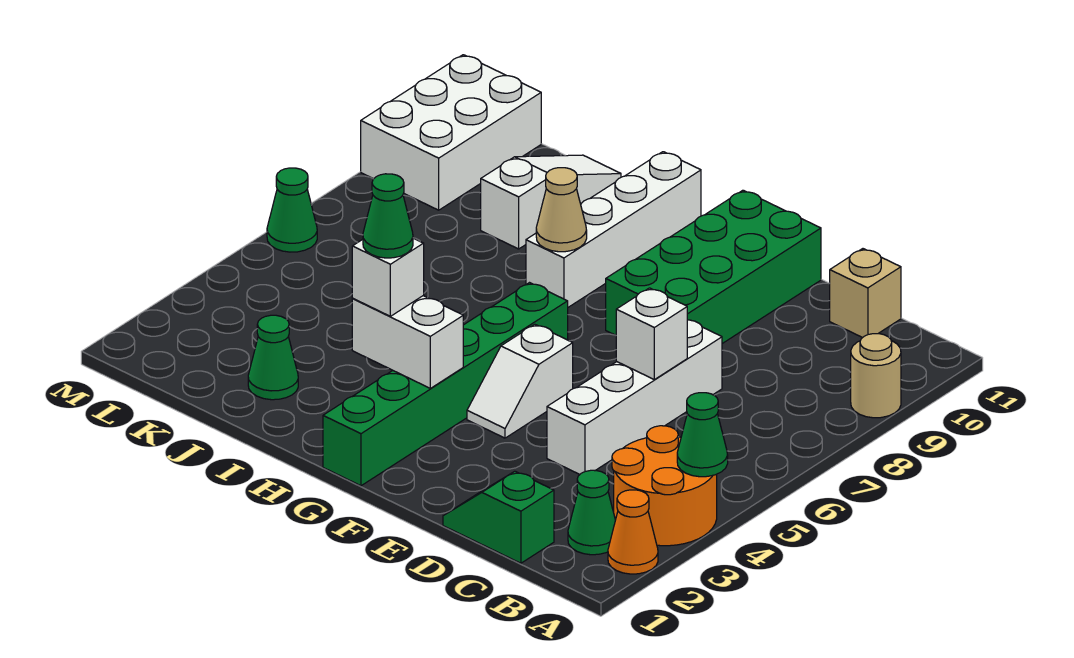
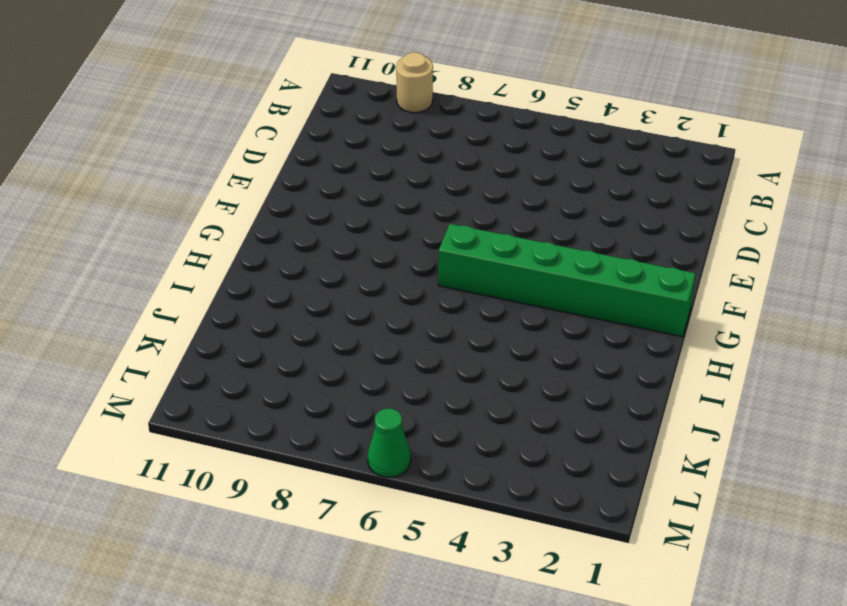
none -> orange cone A2 level 1
none -> orange round brick A3:B4 level 1
none -> green cone B2 level 1

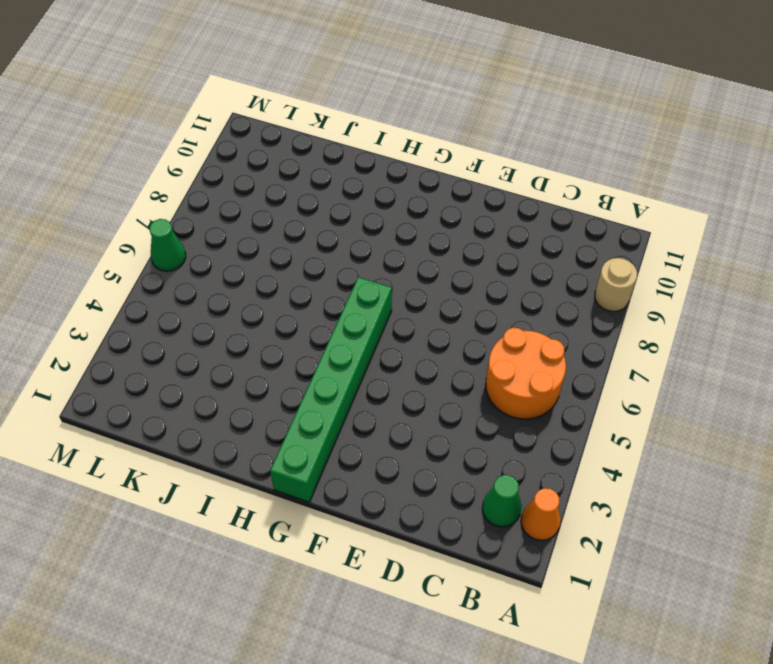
orange round brick B5:C6 level 1 -> orange round brick A3:B4 level 1
none -> green slope C1:D1 level 1 top C
none -> tan brick C11 level 1
none -> white brick D4:D7 level 1

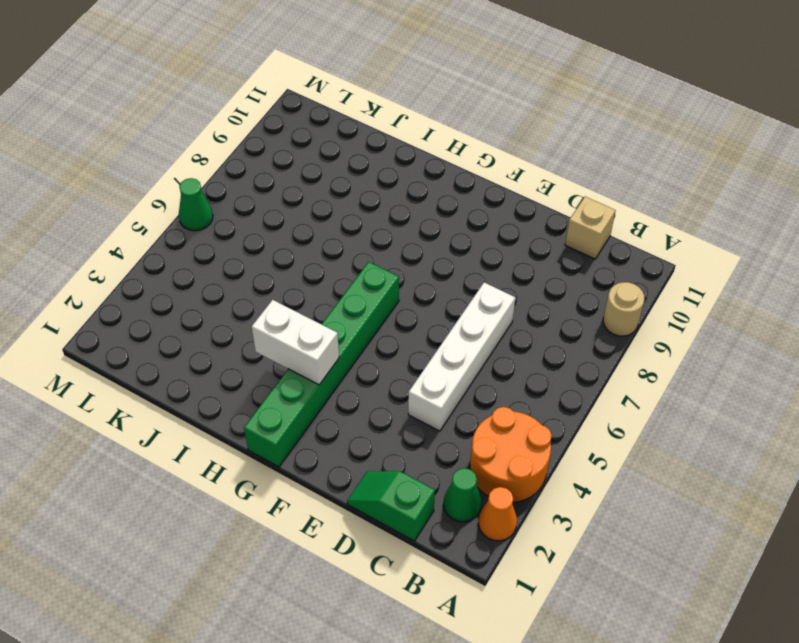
none -> green brick E8:F11 level 1
none -> white slope F4:F5 level 1 top 5
none -> white brick H8:H11 level 1

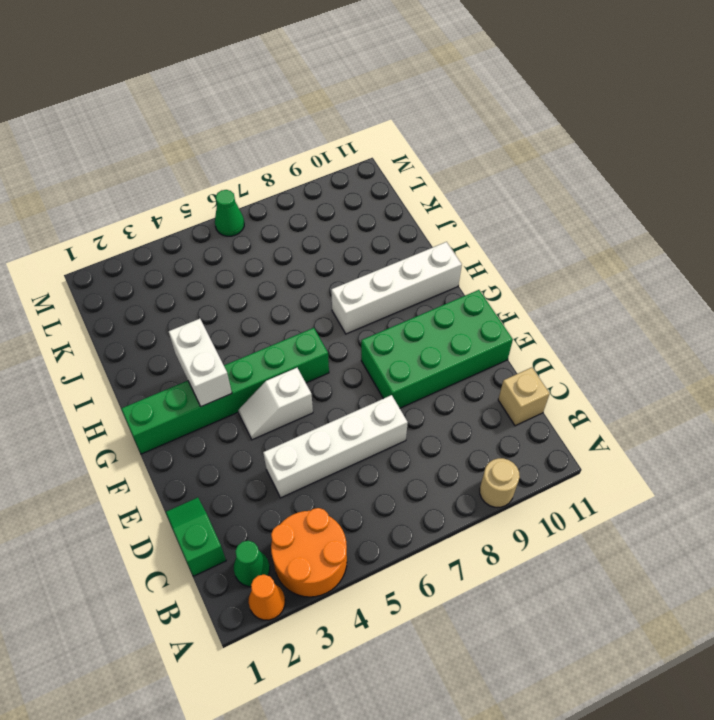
none -> green cone J2 level 1
none -> white slope J9:J11 level 1 top 9
none -> white brick L9:M11 level 1

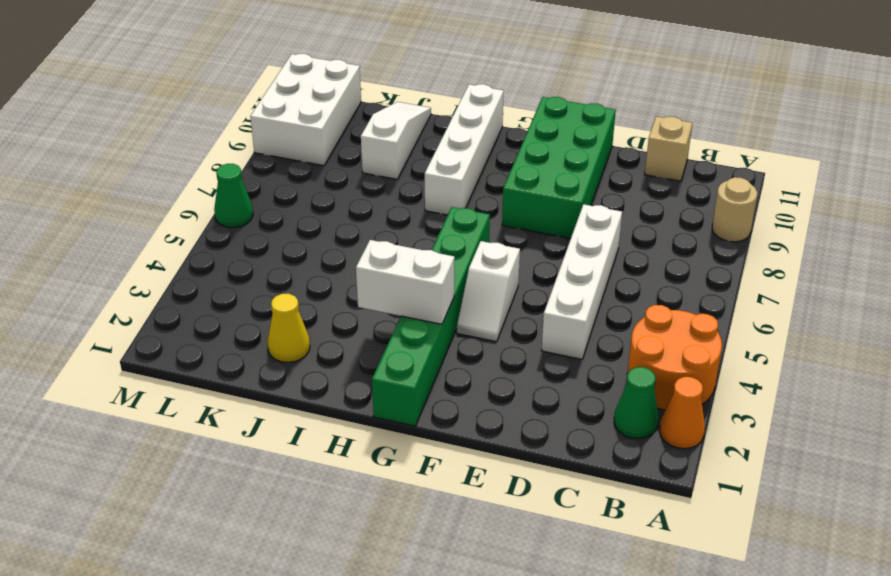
yellow cone J2 level 1 -> green cone J2 level 1
none -> green slope C1:D1 level 1 top C
none -> green cone A4 level 2
none -> white brick D6 level 2

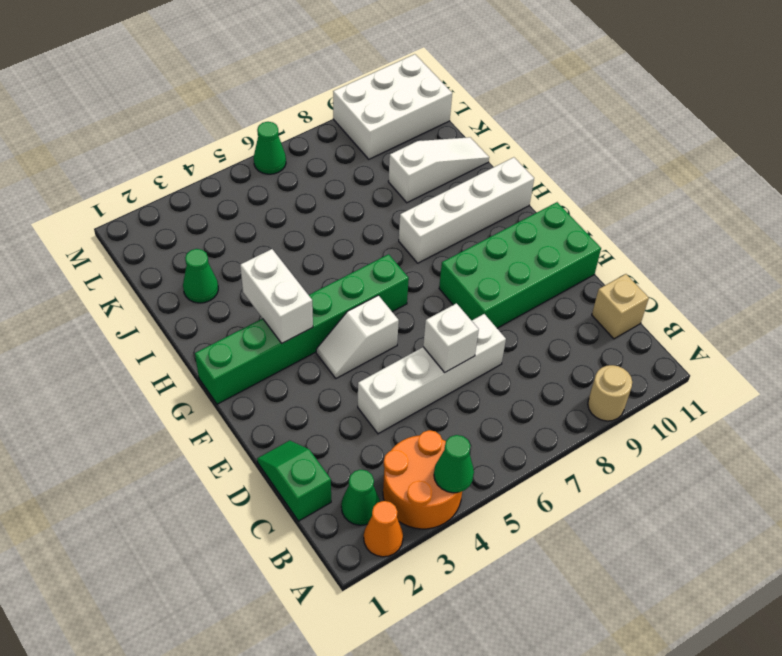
none -> tan cone H8 level 2
none -> white brick H3 level 3
none -> green cone H3 level 4

